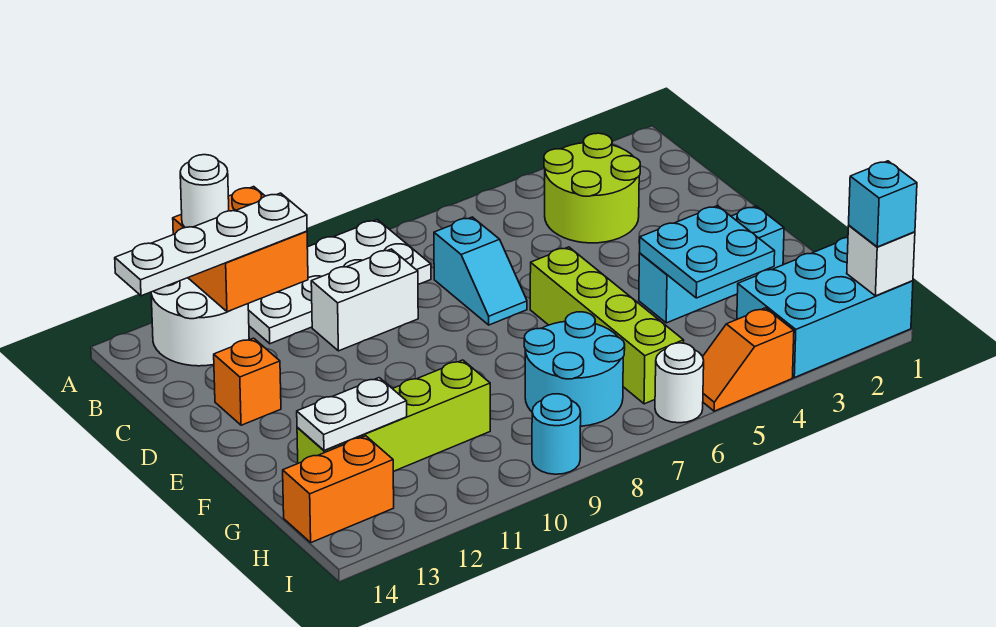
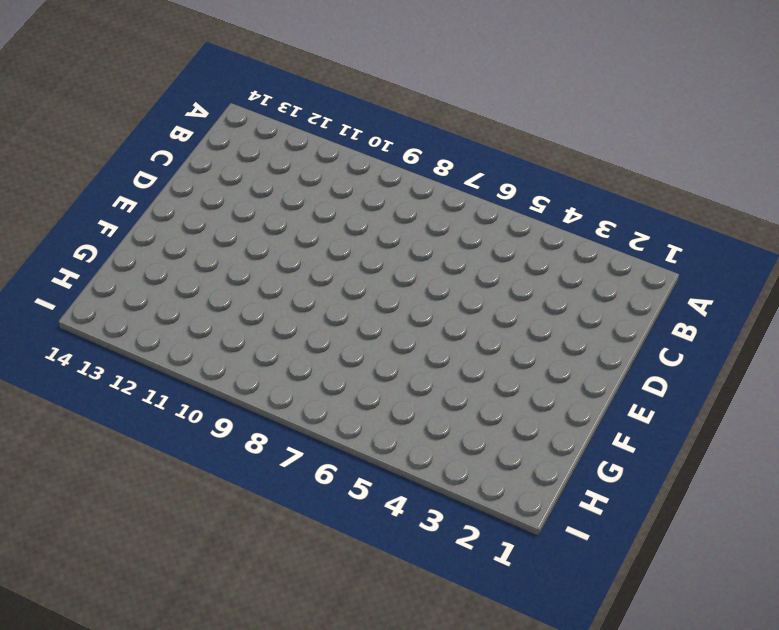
none -> white plate A8:B11 level 1
none -> white round brick A12:B13 level 1
none -> lime round brick B3:C4 level 1

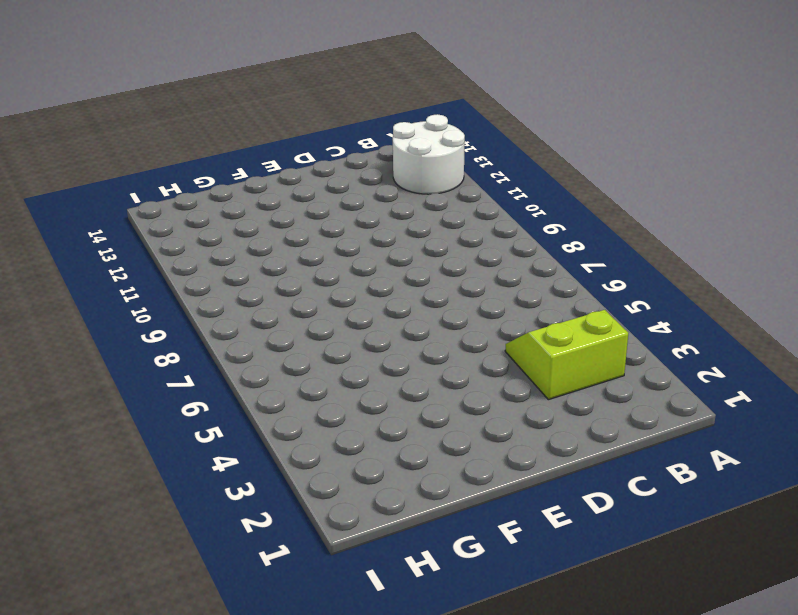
lime slope B3:C4 level 1 top 3 -> lime round brick B3:C4 level 1
none -> white plate A8:B11 level 1
none -> cyan slope C7:D7 level 1 top C
none -> white brick C9:C10 level 1

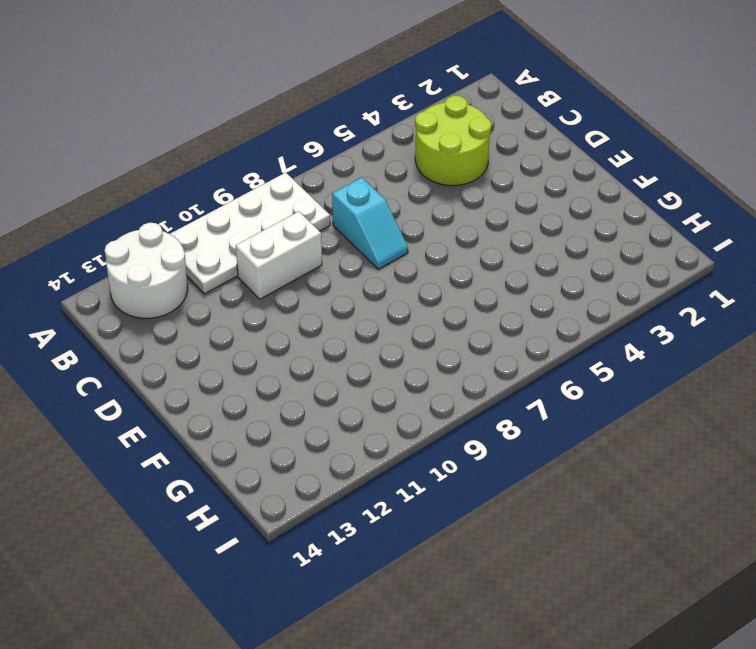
none -> orange brick D13 level 1
none -> lime brick E6:H6 level 1
none -> cyan brick F2:F4 level 1

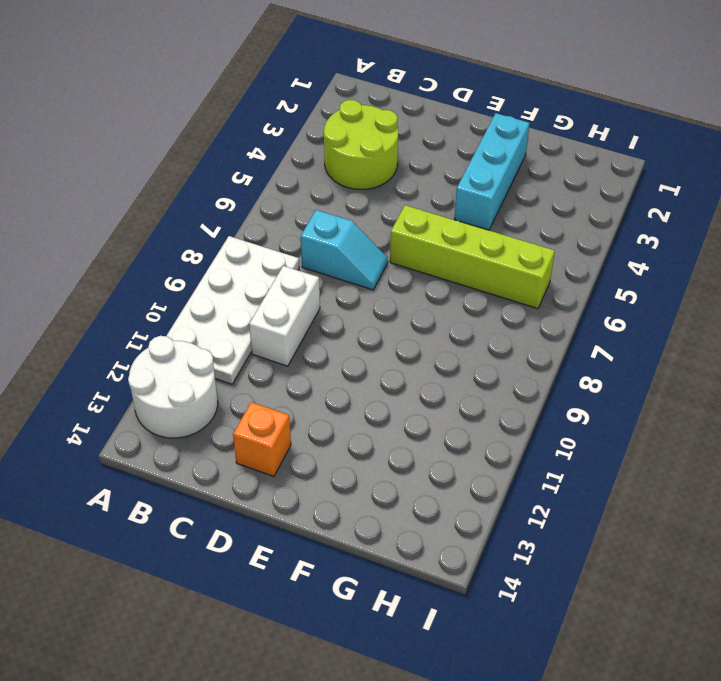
none -> cyan round brick G7:H8 level 1
none -> lime brick G10:G13 level 1
none -> cyan brick H1:I3 level 1

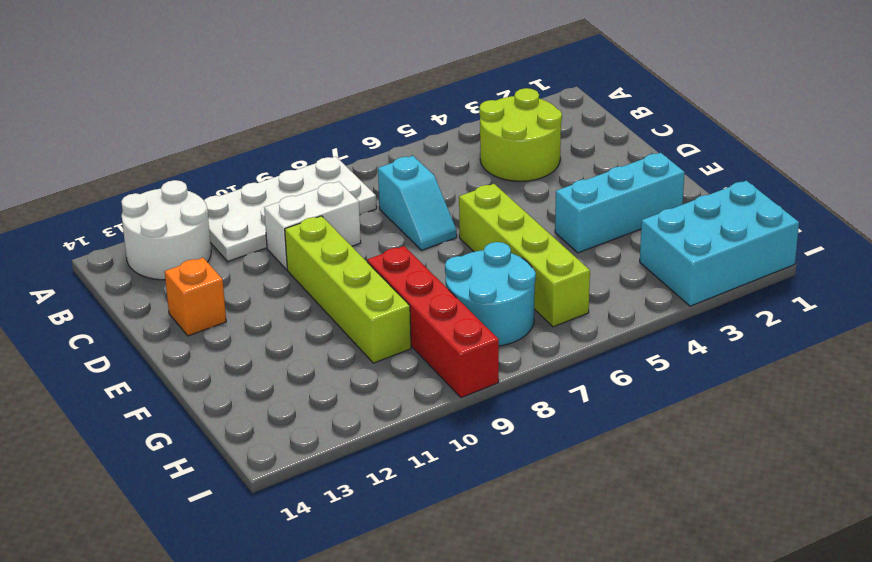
lime brick D10:G10 level 1 -> lime brick G10:G13 level 1
red brick F9:I9 level 1 -> cyan round brick I9 level 1
none -> orange brick H13:H14 level 1
none -> orange slope I4:I5 level 1 top 4
none -> white round brick I6 level 1

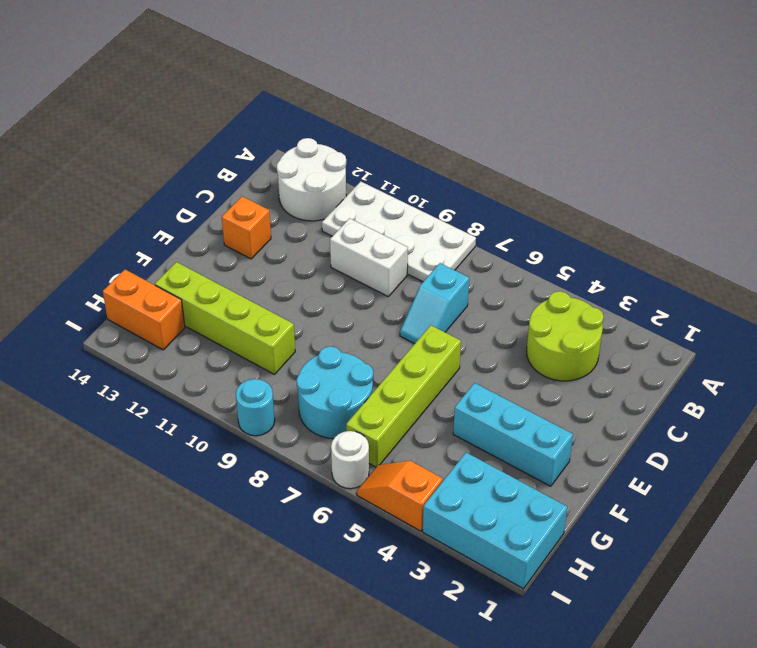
none -> orange brick A11:B12 level 2
none -> cyan plate F3:G4 level 2
none -> white plate G12:G13 level 2

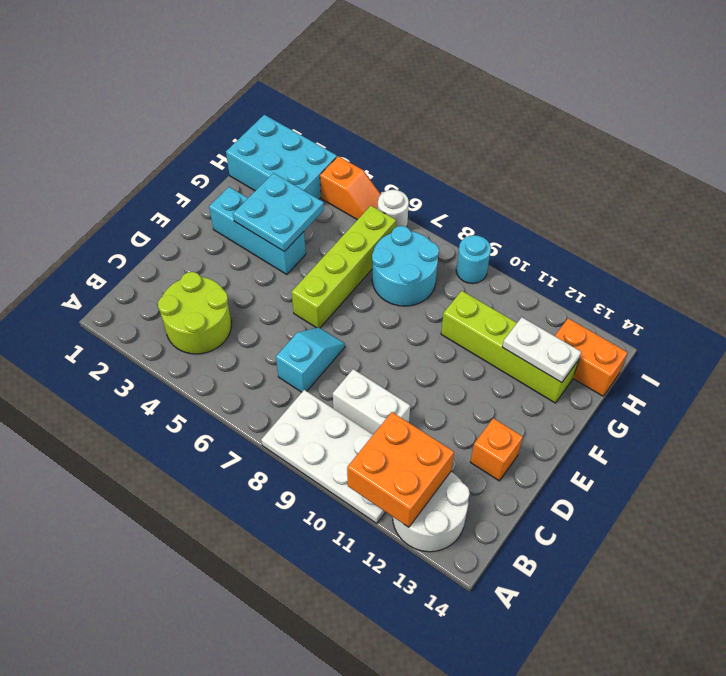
none -> white brick I1 level 2
none -> white round brick A12 level 3
none -> white plate B11:B14 level 3

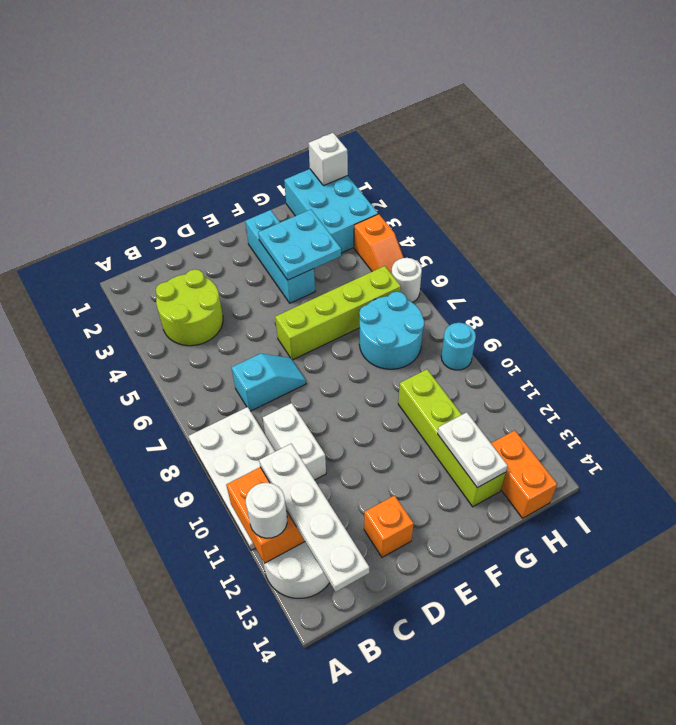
none -> cyan brick I1 level 3

